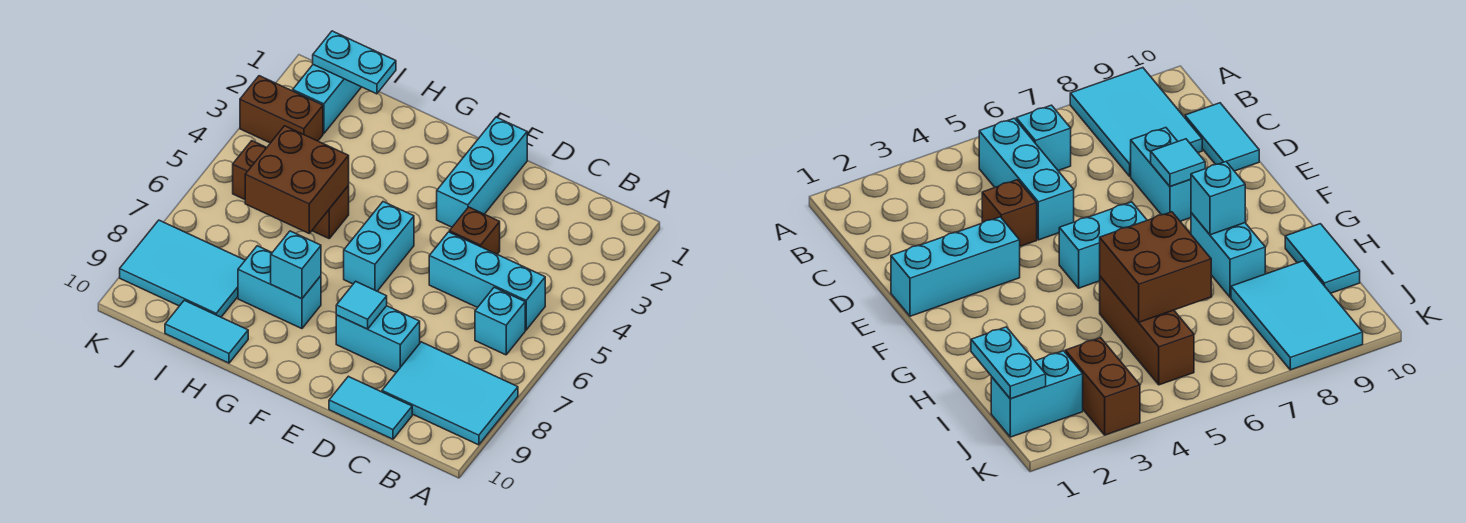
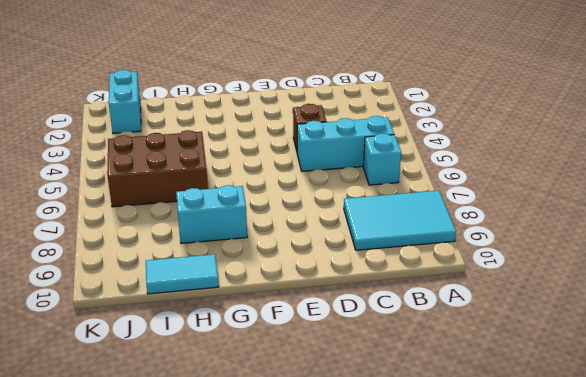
brown brick H5:J6 level 1 -> brown brick H5:J5 level 1
none -> cyan tile C10:D10 level 1
none -> cyan brick D8:E8 level 1
none -> cyan brick E1:E3 level 1

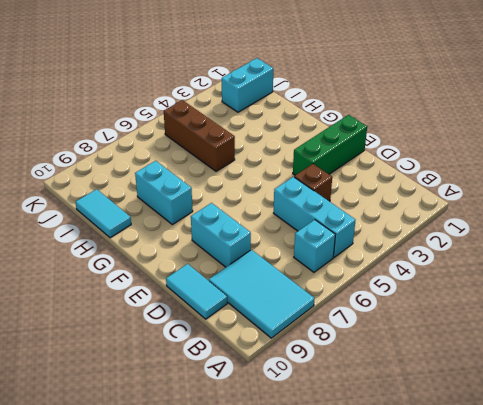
green brick E1:E3 level 1 -> cyan brick E1:E3 level 1
none -> cyan brick F5:F6 level 1
none -> cyan tile I8:K9 level 1
none -> brown brick J3:K3 level 1

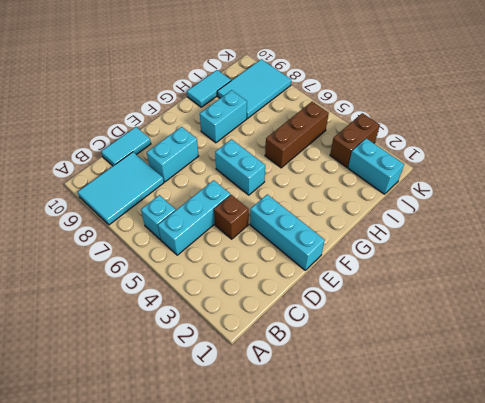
none -> cyan tile E8 level 2
none -> cyan brick G8 level 2
none -> brown brick H5:I6 level 2

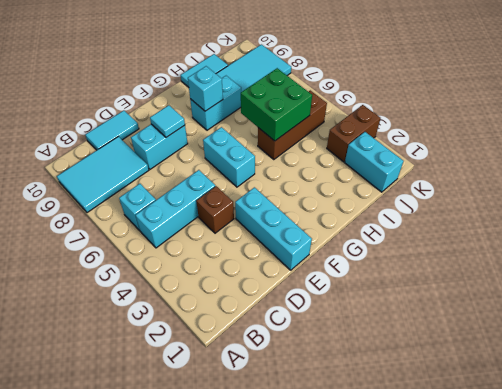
green brick H5:I6 level 2 -> brown brick H5:I6 level 2
none -> cyan plate I1:J1 level 2

